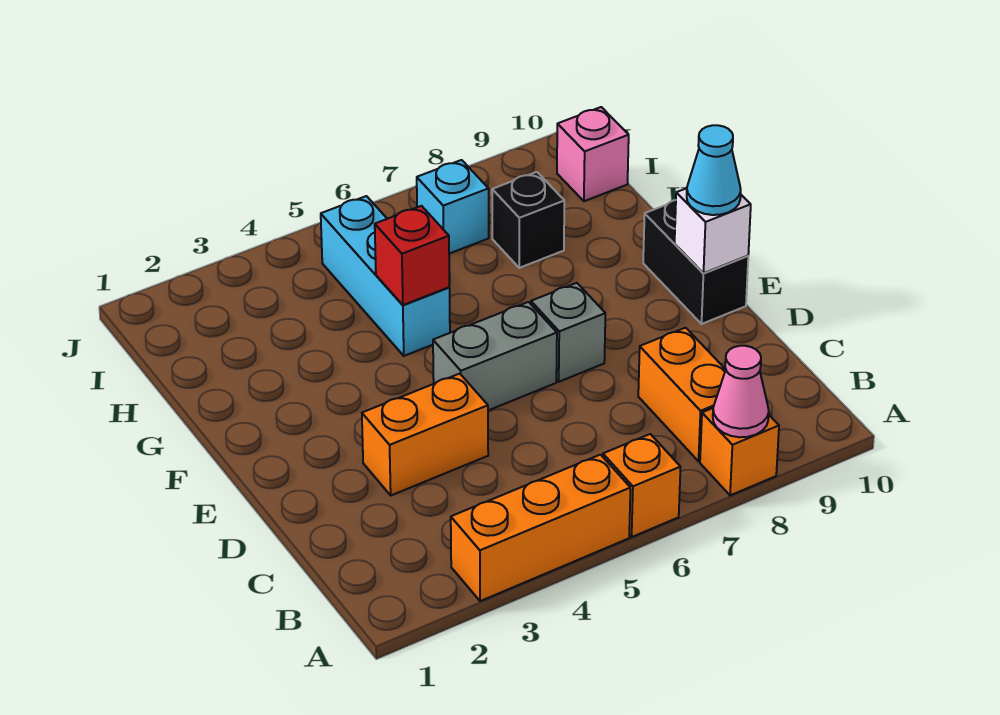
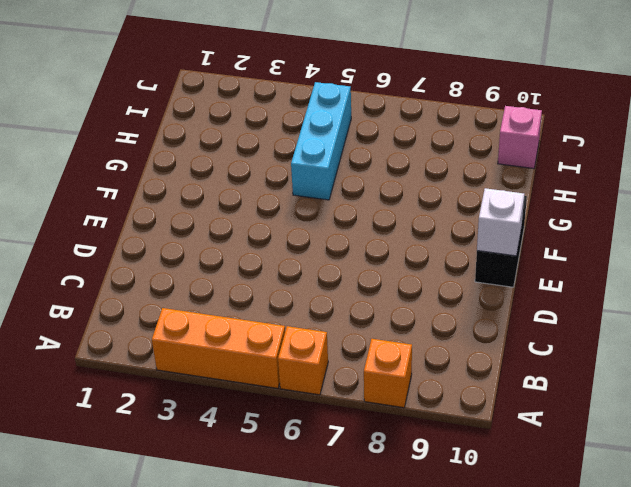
none -> orange brick B8:C8 level 1
none -> orange brick D3:D4 level 1
none -> grey brick E5:E6 level 1

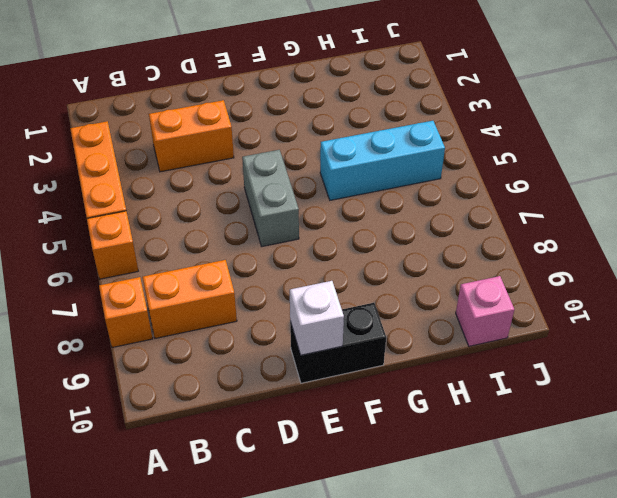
orange brick C3:D3 level 1 -> orange brick D3:D4 level 1
none -> grey brick E7 level 1
none -> black brick H8 level 1
none -> cyan brick I7 level 1

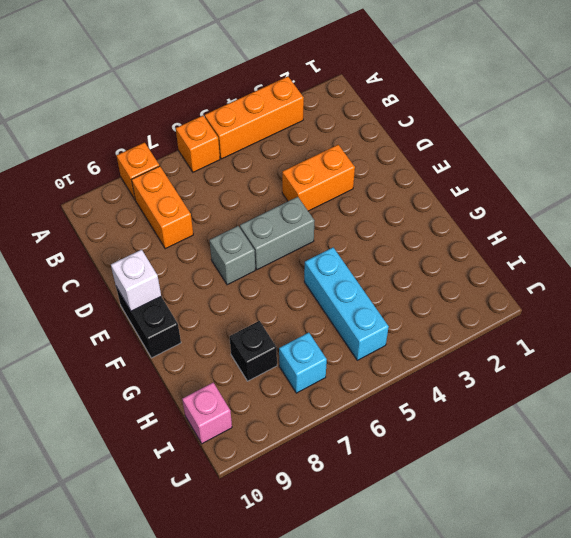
none -> pink cone A8 level 2
none -> red brick G5 level 2
none -> cyan cone E10 level 3

